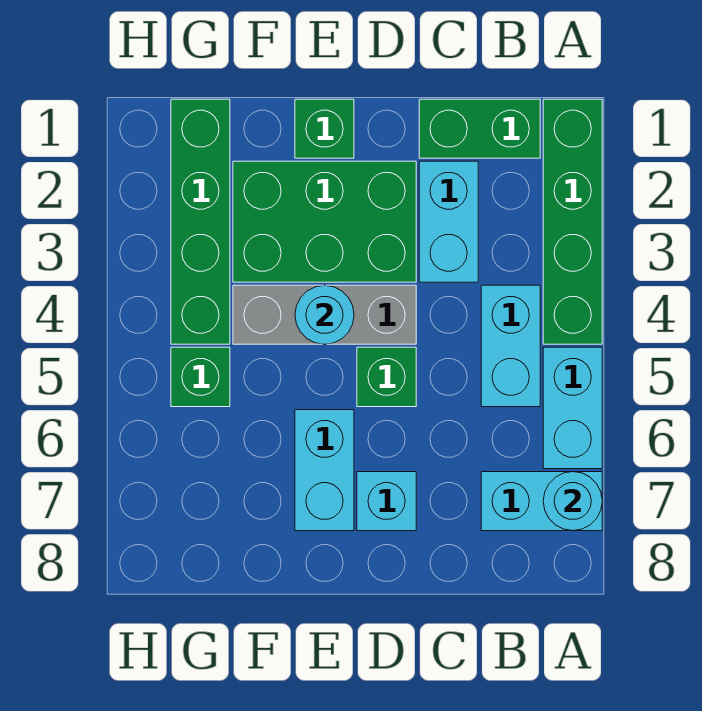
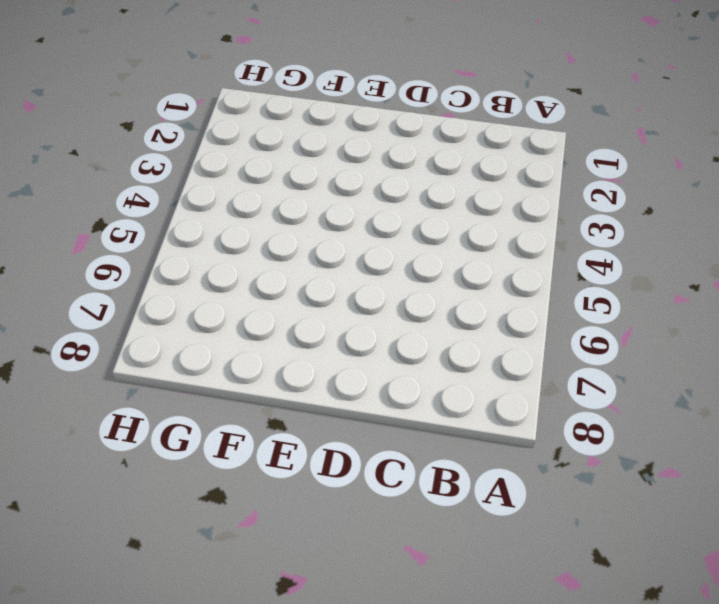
none -> green brick A1:A4 level 1
none -> cyan brick A5:A6 level 1
none -> cyan brick A7:B7 level 1

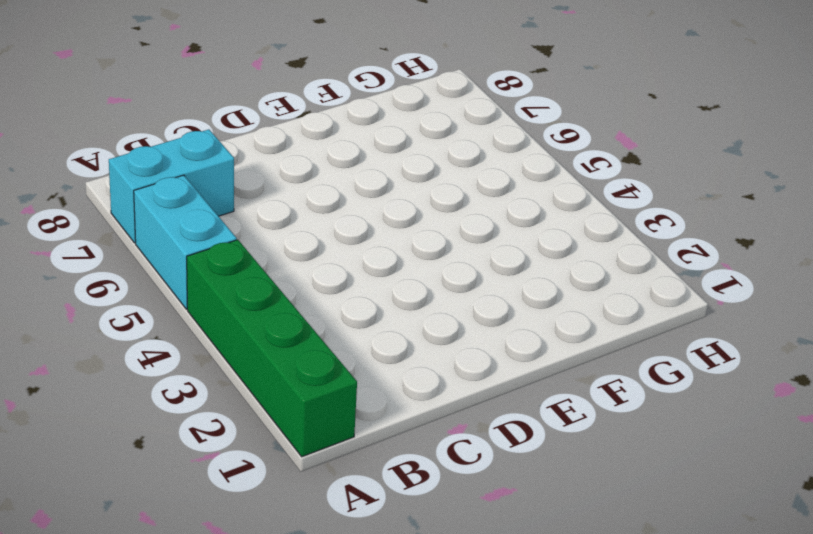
none -> green brick B1:C1 level 1
none -> cyan brick B4:B5 level 1
none -> cyan brick C2:C3 level 1

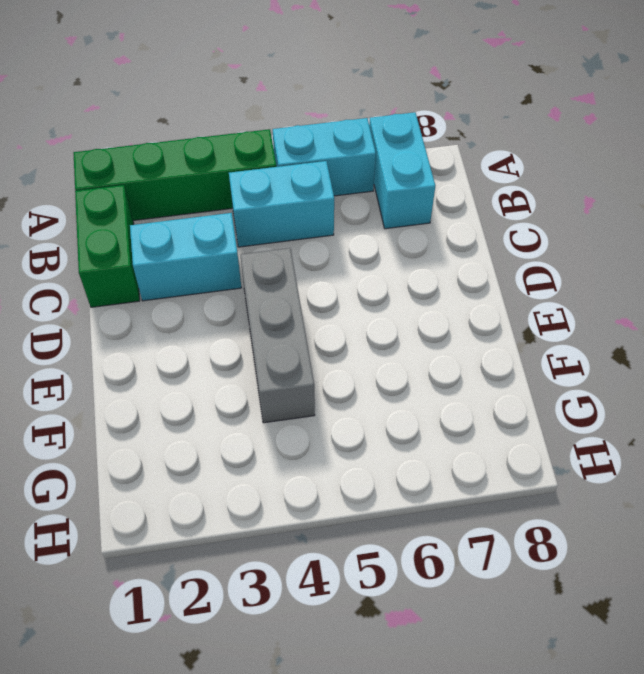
none -> green brick D2:F3 level 1
none -> green brick D5 level 1
none -> cyan brick D7 level 1

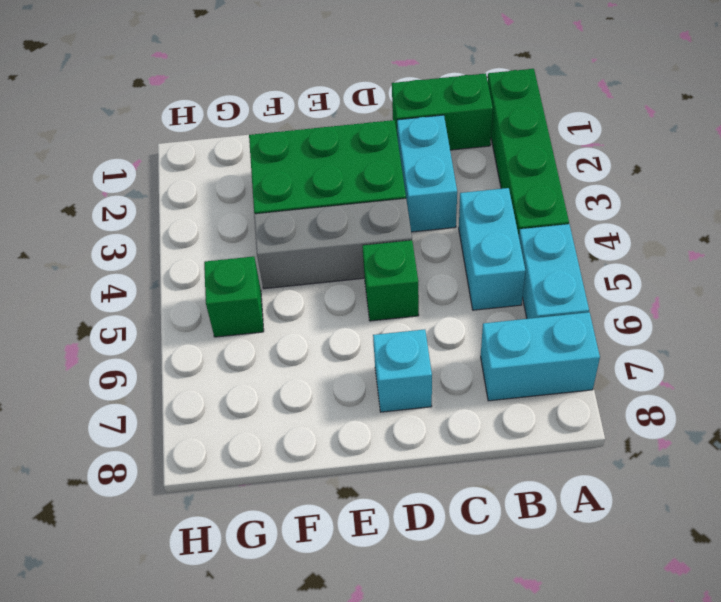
none -> green brick E1 level 1
none -> cyan brick E6:E7 level 1
none -> green brick G1:G4 level 1

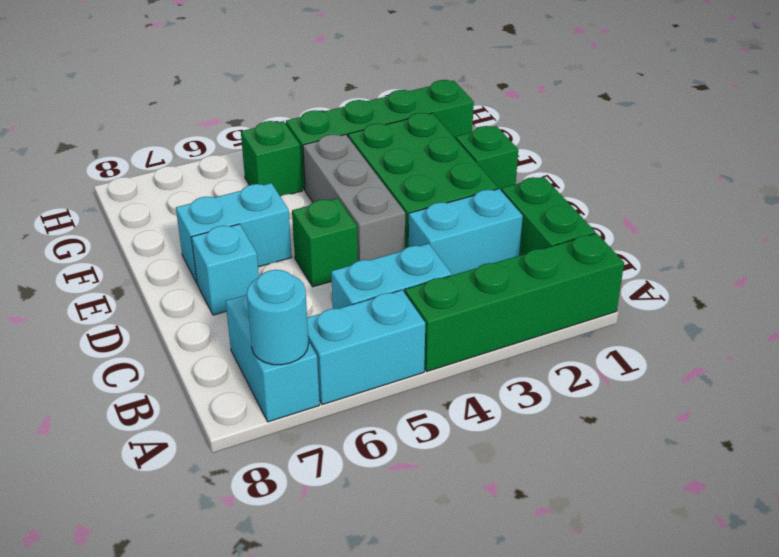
none -> cyan round brick E4 level 2

